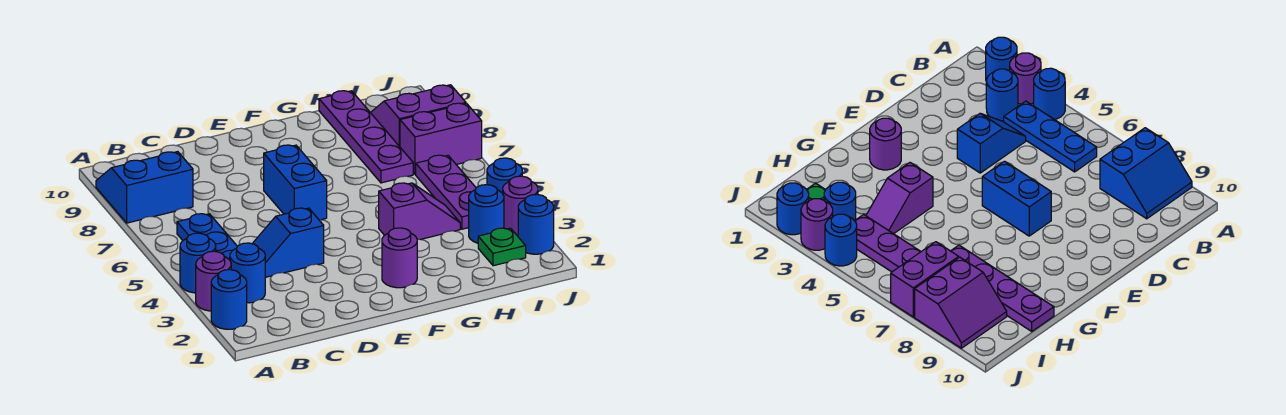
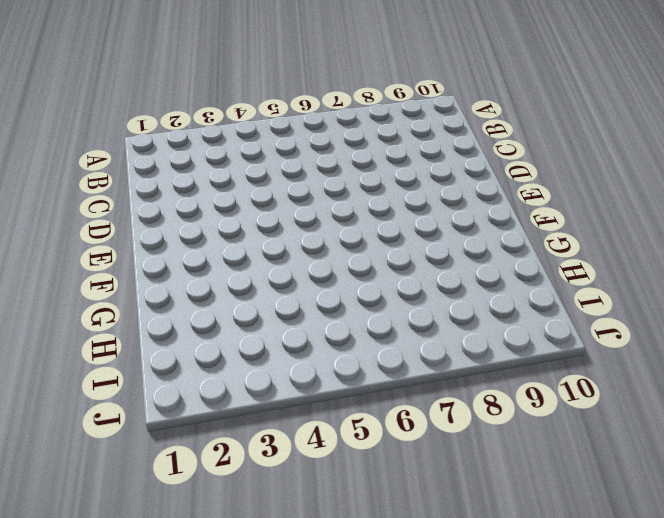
none -> blue round brick A2 level 1
none -> purple round brick A3 level 1
none -> blue round brick A4 level 1

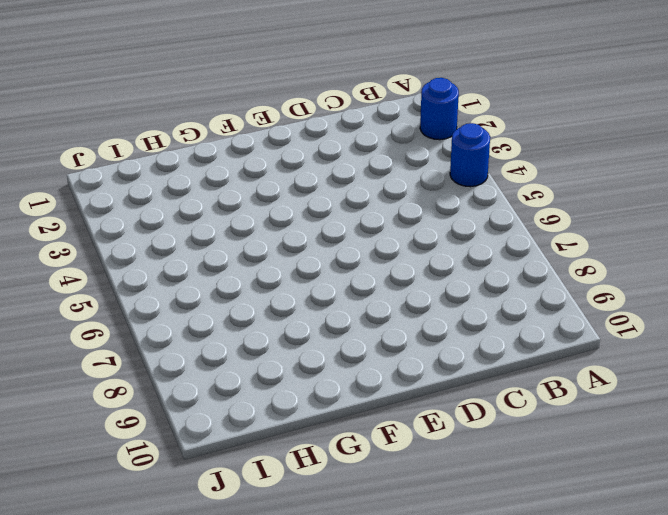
none -> purple round brick A3 level 1
none -> blue slope A8:B9 level 1 top 8
none -> blue round brick B3 level 1

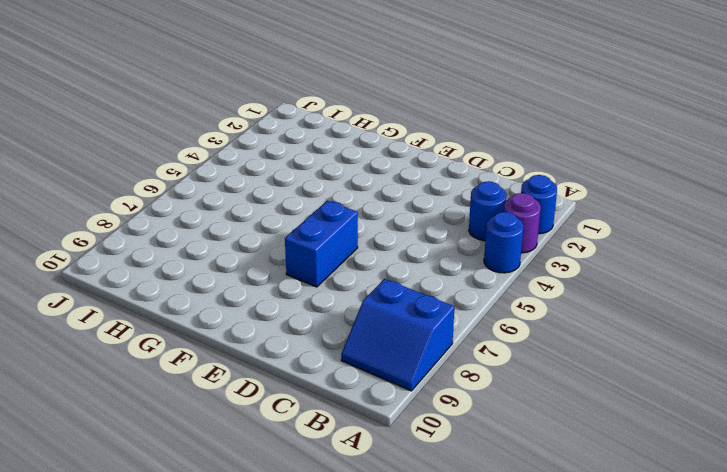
none -> blue plate B4:B6 level 1
none -> blue slope C4:D4 level 1 top D
none -> purple round brick F2 level 1

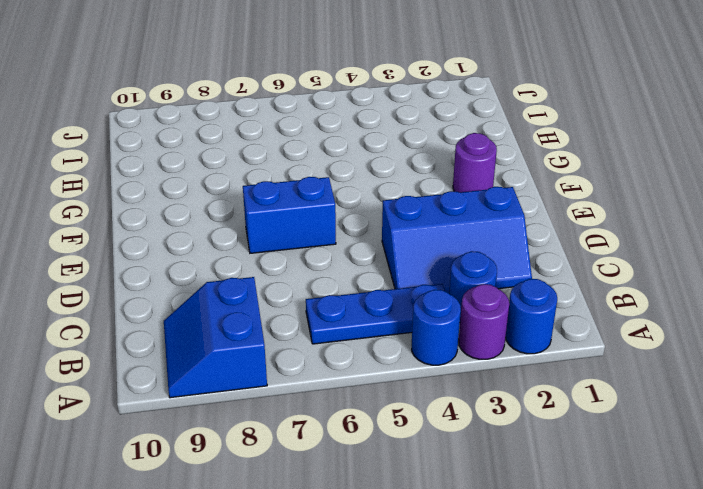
blue slope C2:D4 level 1 top D -> blue slope C4:D4 level 1 top D
none -> purple slope G4:H4 level 1 top G
none -> purple plate H7:H10 level 1
none -> green plate I2 level 1

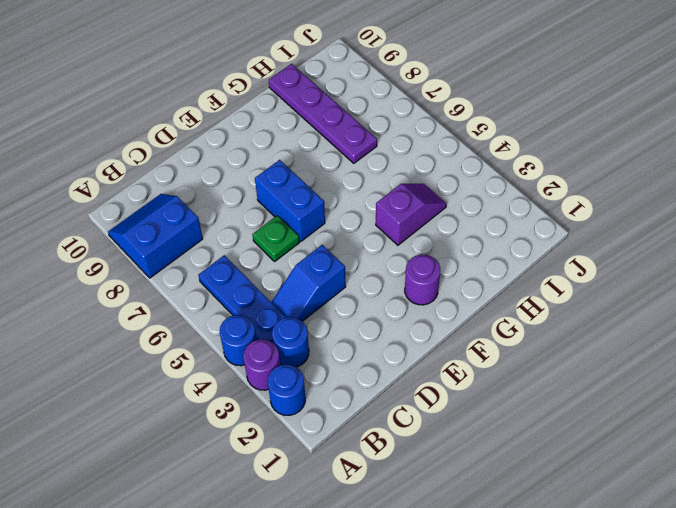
green plate D6 level 1 -> green plate I2 level 1
none -> blue round brick I3 level 1
none -> purple plate I4:I6 level 1
none -> purple brick I7:J7 level 1

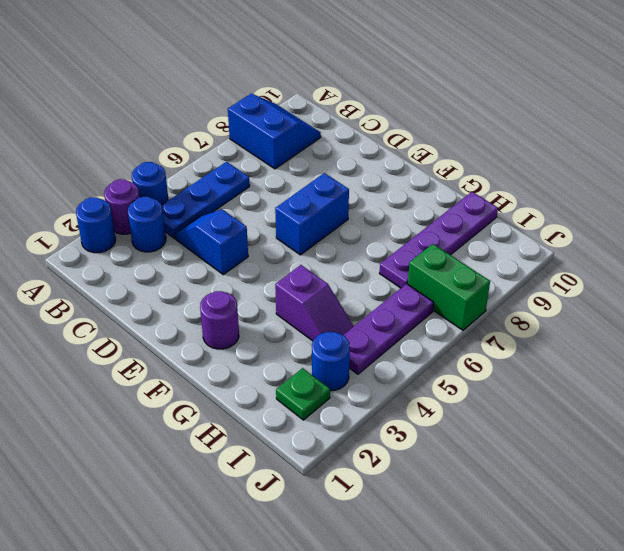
green brick I7:J7 level 1 -> purple brick I7:J7 level 1
none -> purple slope I8:J9 level 1 top 8
none -> blue round brick J2 level 1
none -> purple round brick J3 level 1

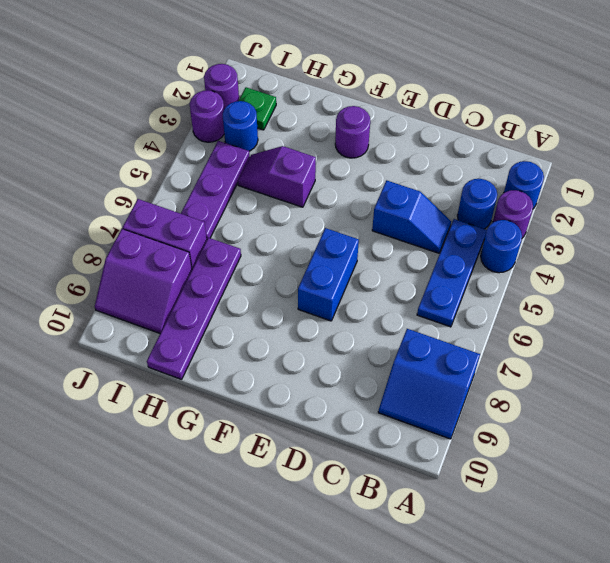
purple round brick J2 level 1 -> blue round brick J2 level 1
none -> blue round brick J4 level 1

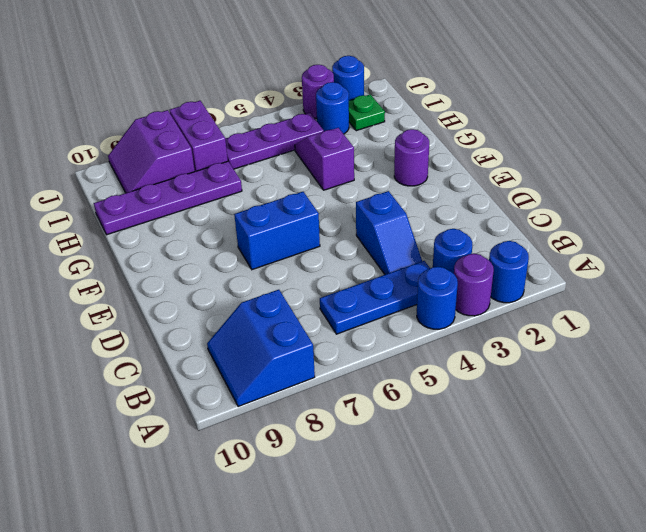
none -> blue round brick J4 level 1

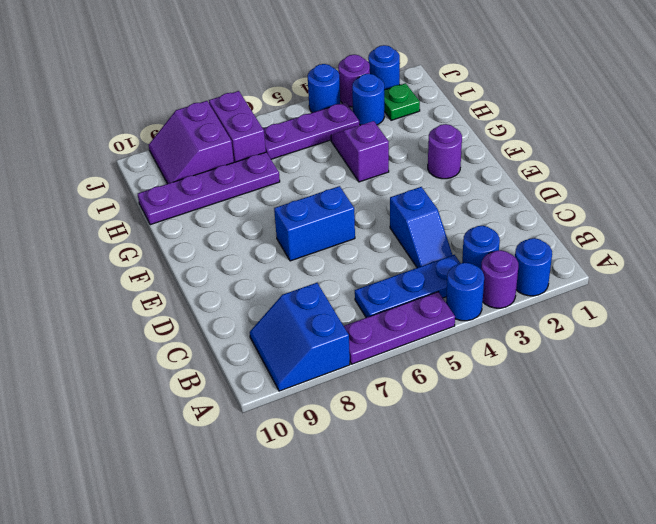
purple plate A5:A7 level 1 -> none

